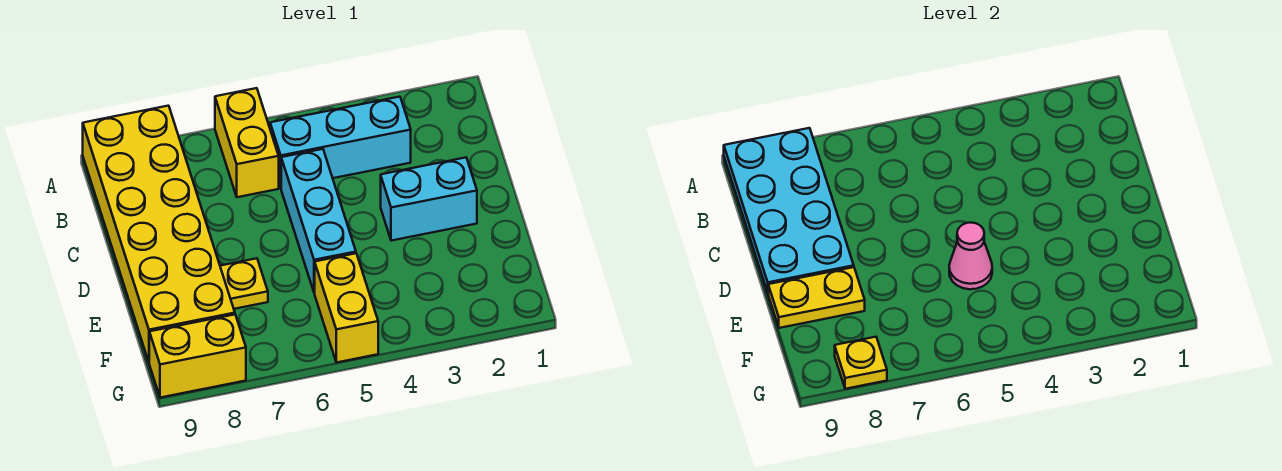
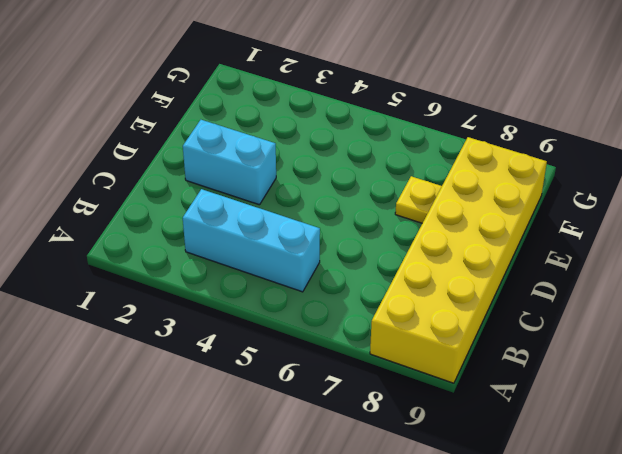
none -> yellow brick A6:B6 level 1
none -> cyan brick C5:E5 level 1
none -> yellow brick F5:G5 level 1

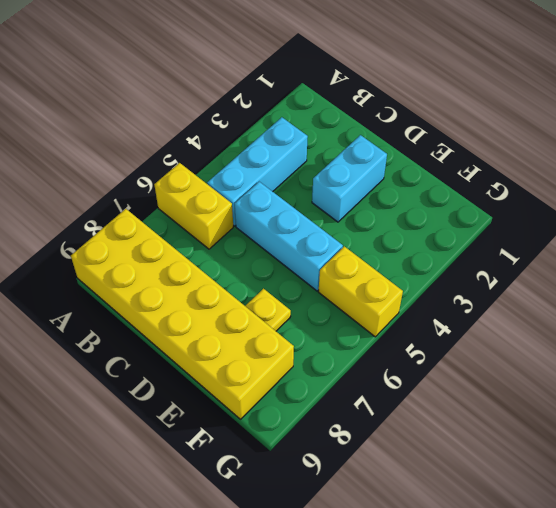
none -> yellow brick G8:G9 level 1
none -> cyan plate A8:D9 level 2
none -> pink cone E5 level 2

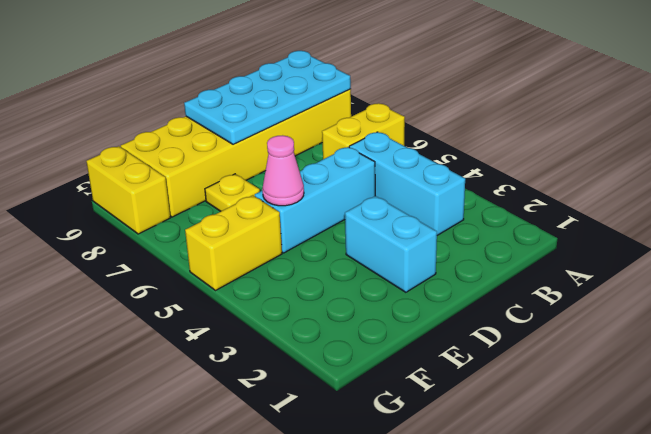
none -> yellow plate E8:E9 level 2
none -> yellow plate G8 level 2

